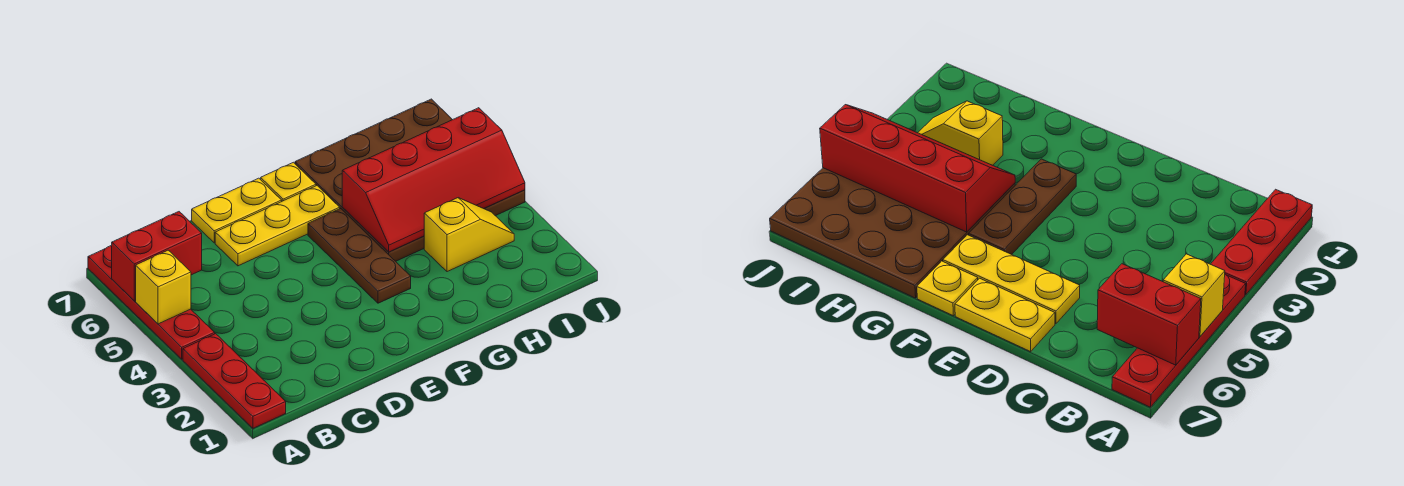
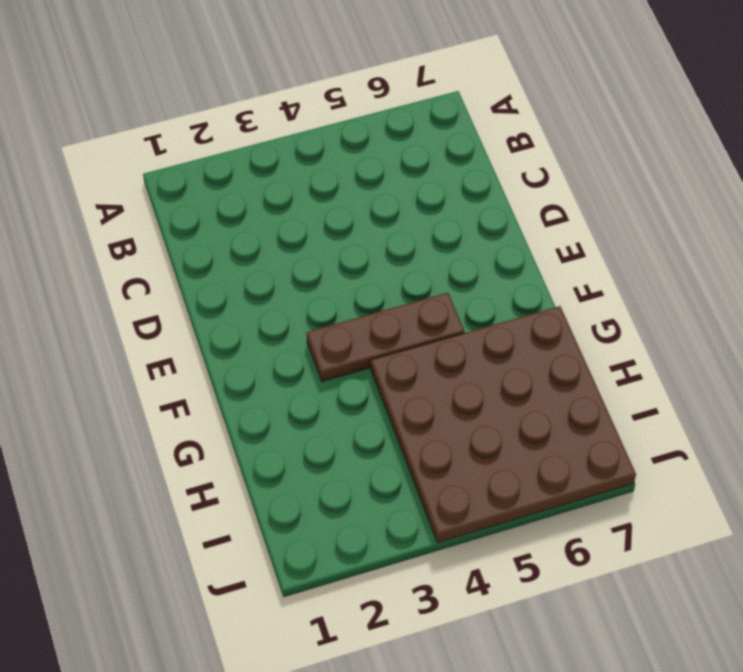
none -> red plate A1:A3 level 1
none -> red plate A4:A7 level 1

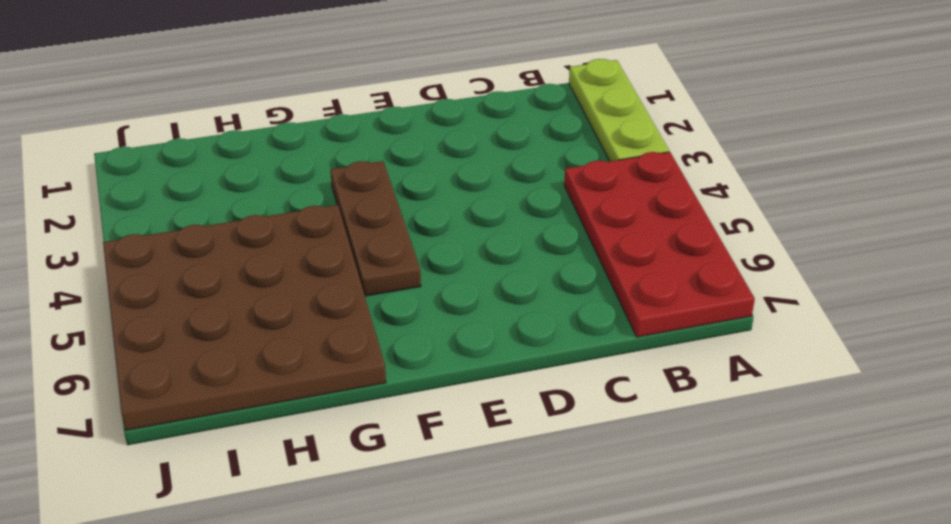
lime plate A1:A3 level 1 -> red plate A1:A3 level 1
red plate A4:B7 level 1 -> red plate A4:A7 level 1
none -> yellow plate D6:F6 level 1
none -> yellow plate D7:E7 level 1

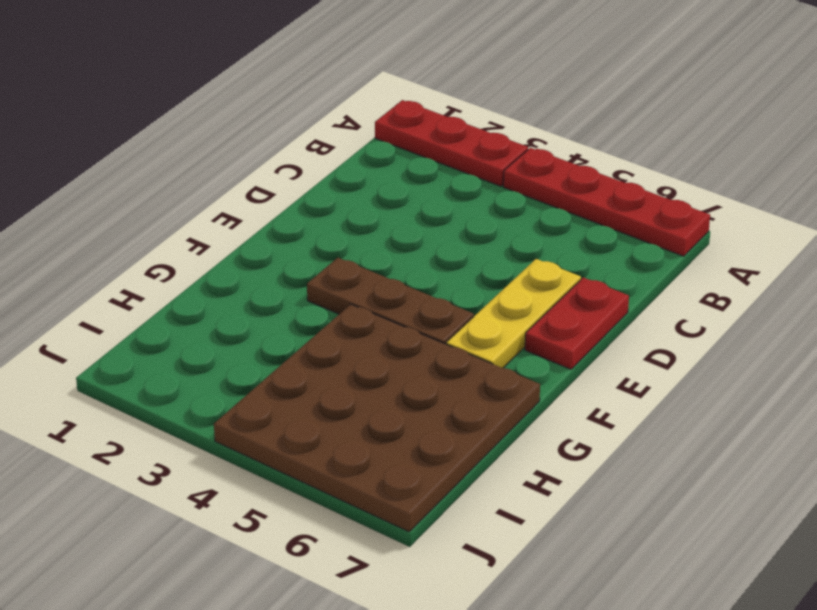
red plate D7:E7 level 1 -> yellow plate D7:E7 level 1
none -> yellow plate F7 level 1
none -> yellow slope H3:I3 level 1 top H

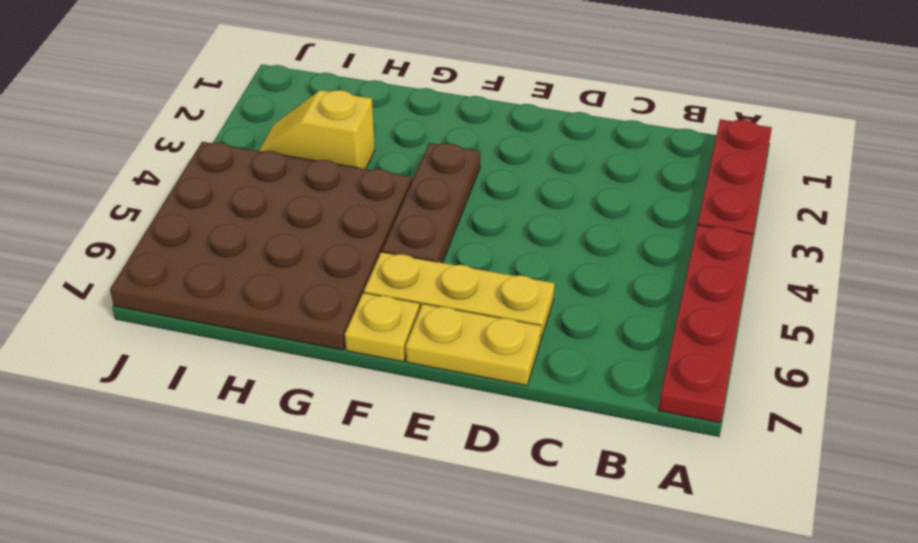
none -> yellow brick A5 level 2
none -> red brick A6:B6 level 2

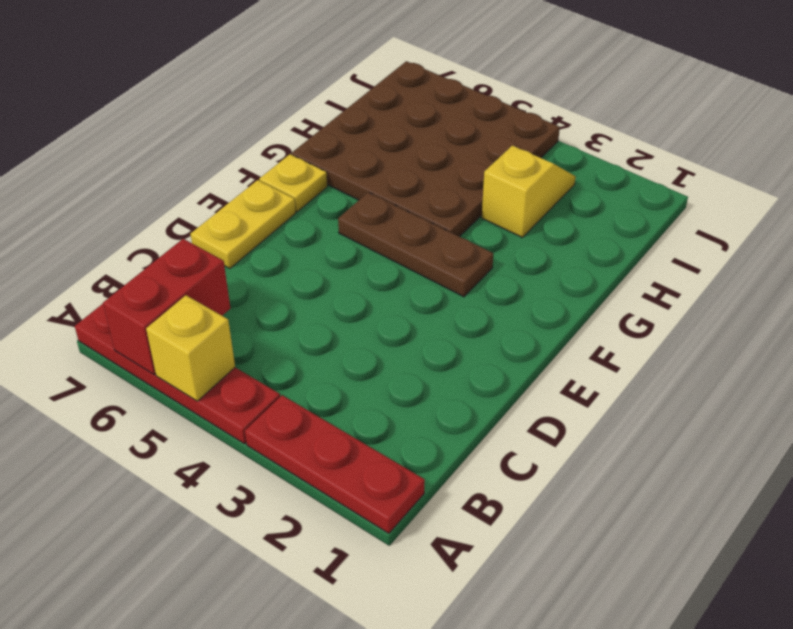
none -> yellow plate D6:F6 level 1
none -> red slope G4:J5 level 2 top 5

